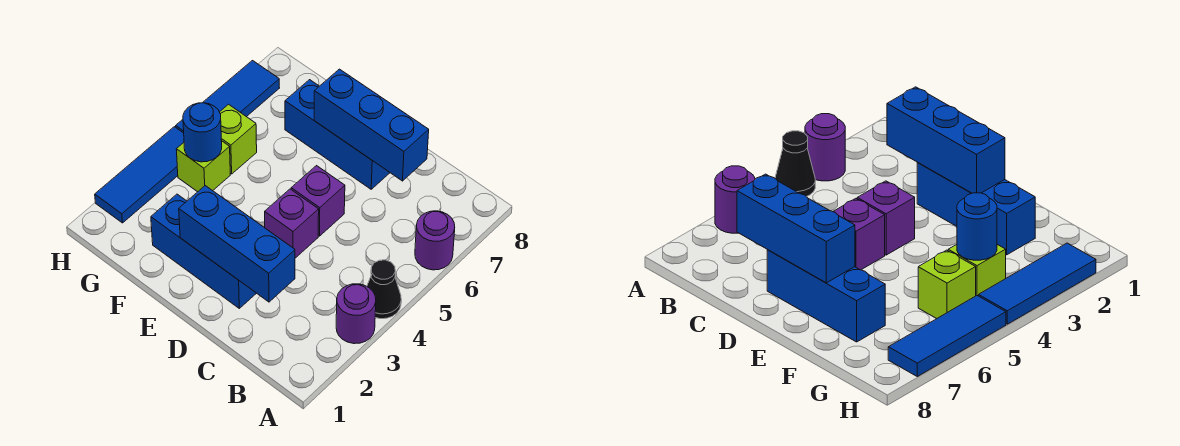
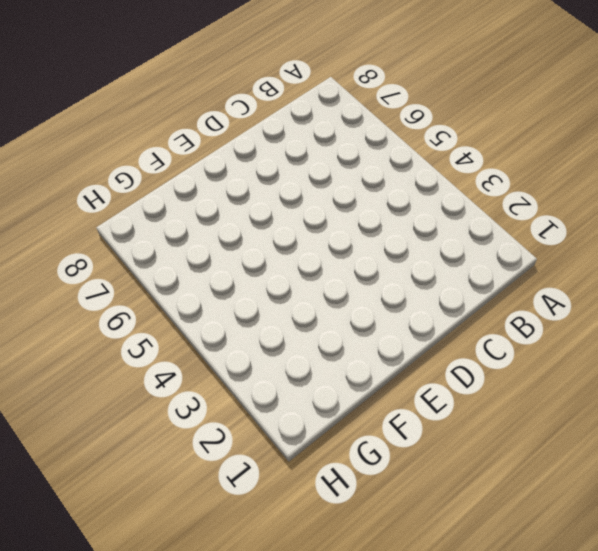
none -> purple round brick A3 level 1
none -> black cone A4 level 1
none -> purple round brick A6 level 1

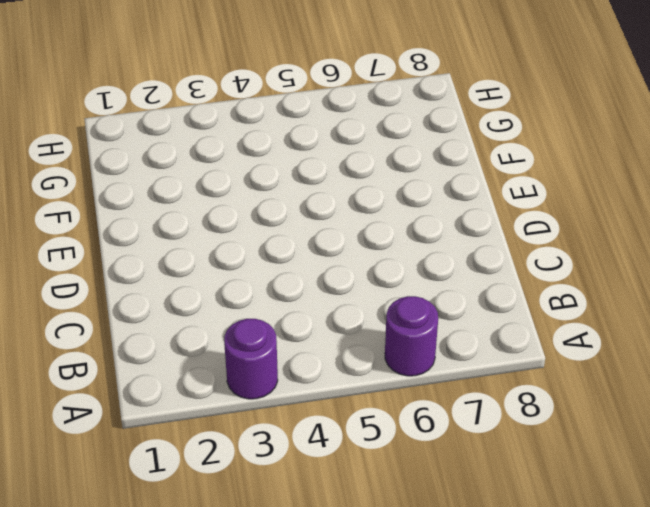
none -> black cone A4 level 1
none -> blue brick D2:F2 level 1
none -> purple brick D4 level 1

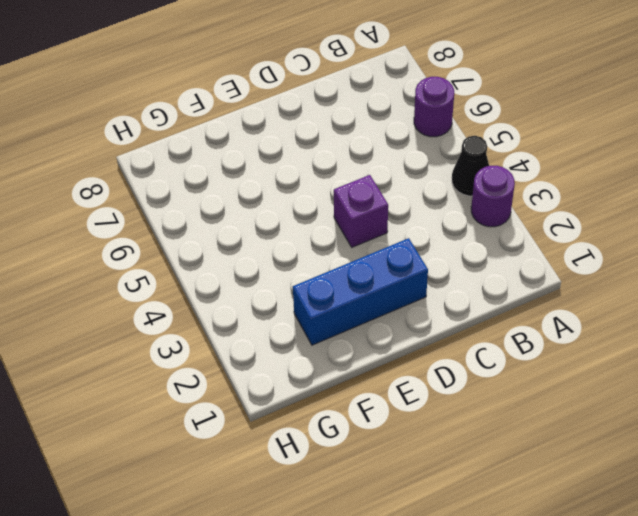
none -> purple brick D5 level 1
none -> blue brick D7:F7 level 1
none -> lime brick G4 level 1

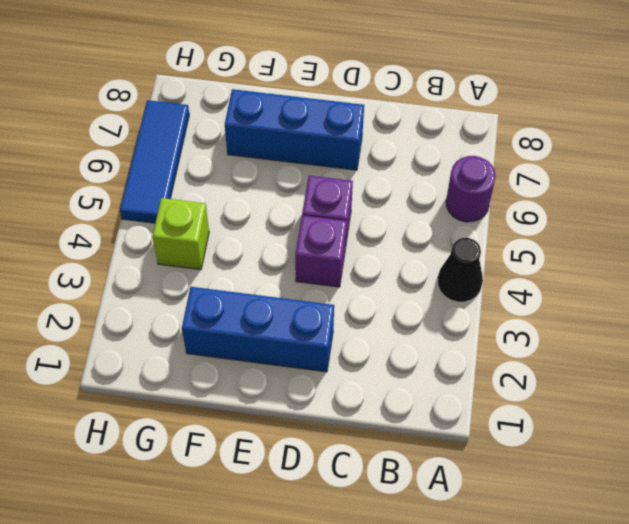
none -> purple round brick A3 level 1
none -> lime brick G5 level 1
none -> blue tile H2:H4 level 1

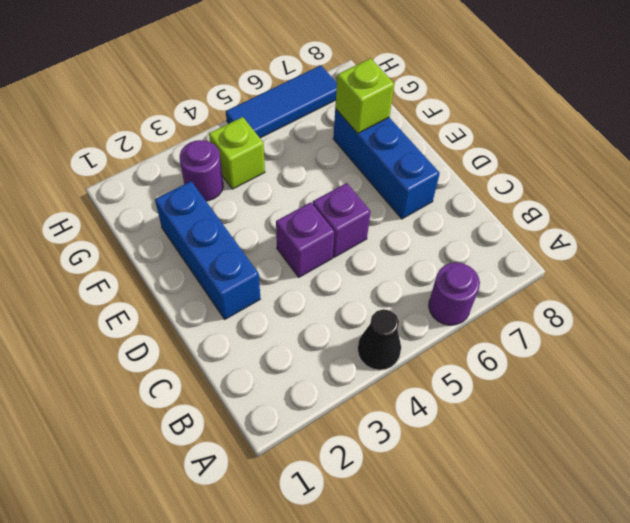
lime brick F7 level 2 -> lime brick G5 level 1
purple round brick G3 level 1 -> purple round brick A3 level 1
none -> blue tile H2:H4 level 1
none -> blue brick C2:E2 level 2
none -> blue brick C7:E7 level 2

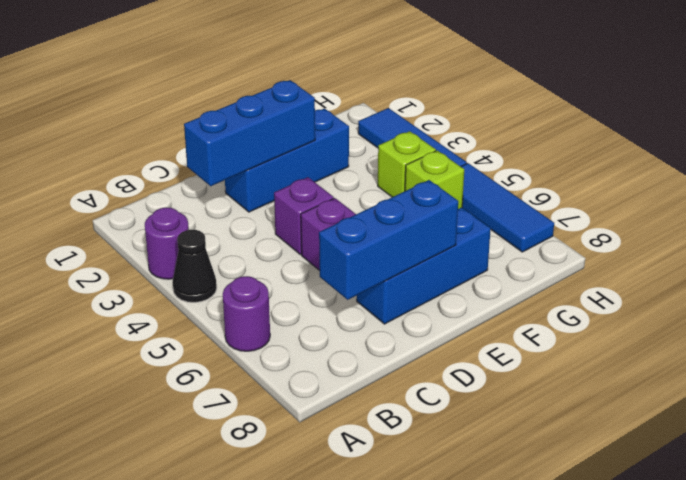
none -> blue round brick G4 level 2

